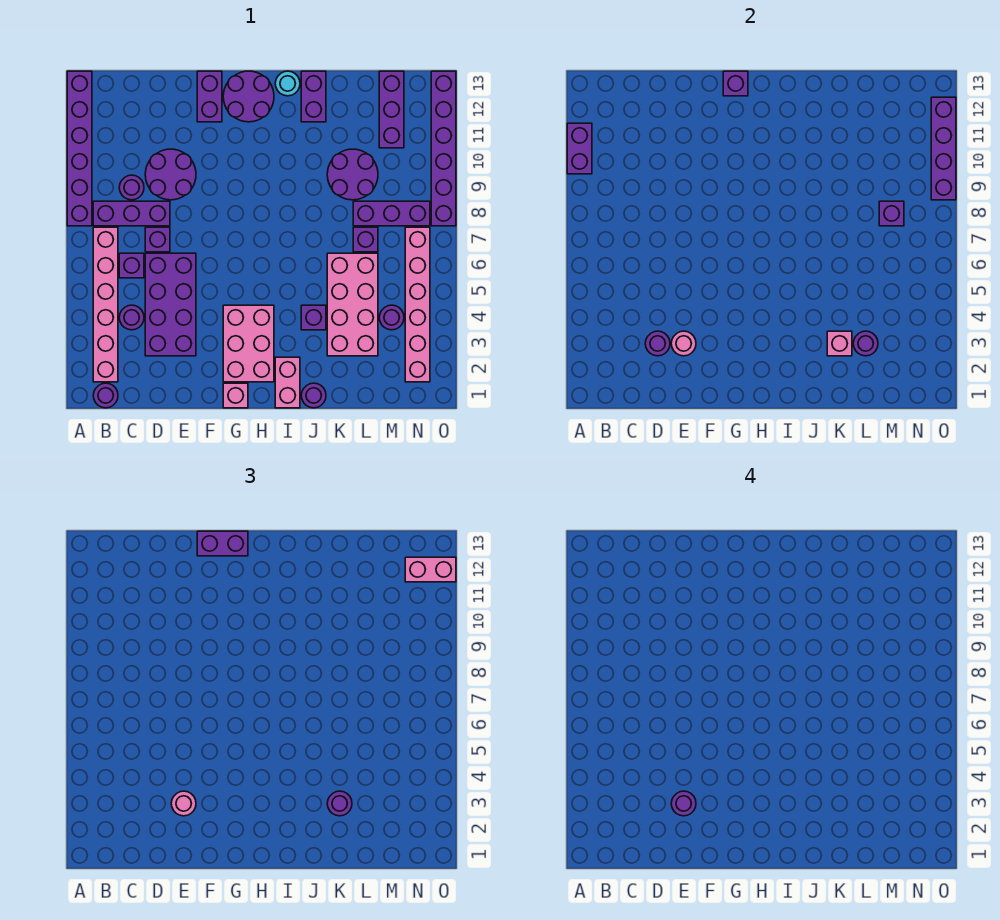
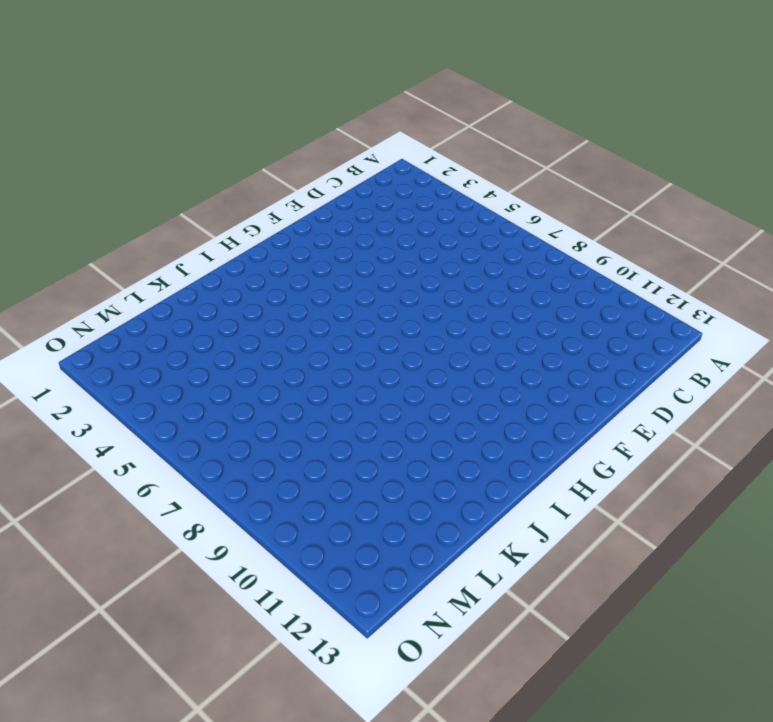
none -> purple brick A8:A13 level 1
none -> purple round brick B1 level 1
none -> pink brick B2:B7 level 1
none -> purple brick B8:D8 level 1

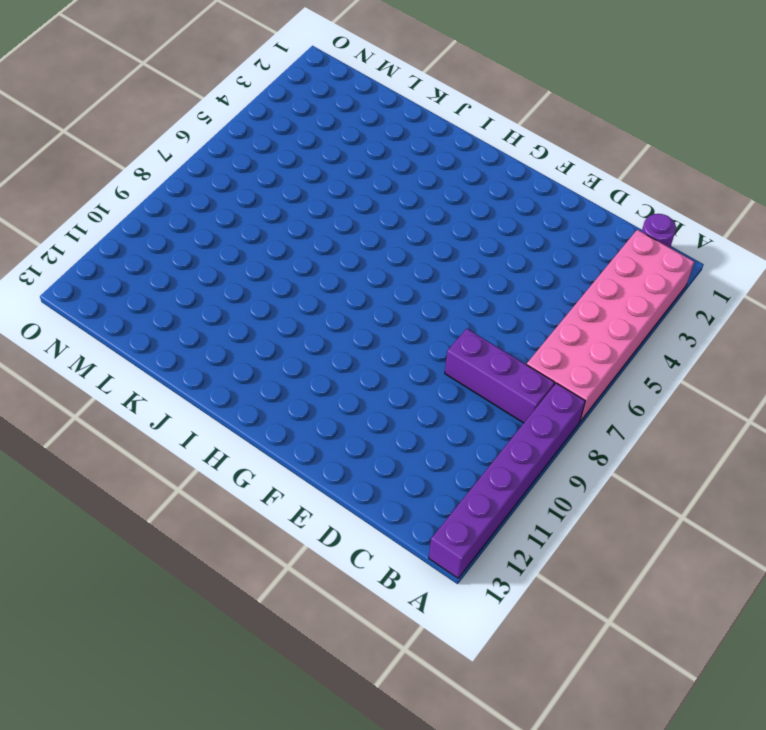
pink brick A2:B7 level 1 -> pink brick B2:B7 level 1
none -> purple round brick C4 level 1
none -> purple brick C6 level 1
none -> purple round brick C9 level 1
none -> purple brick D3:E6 level 1

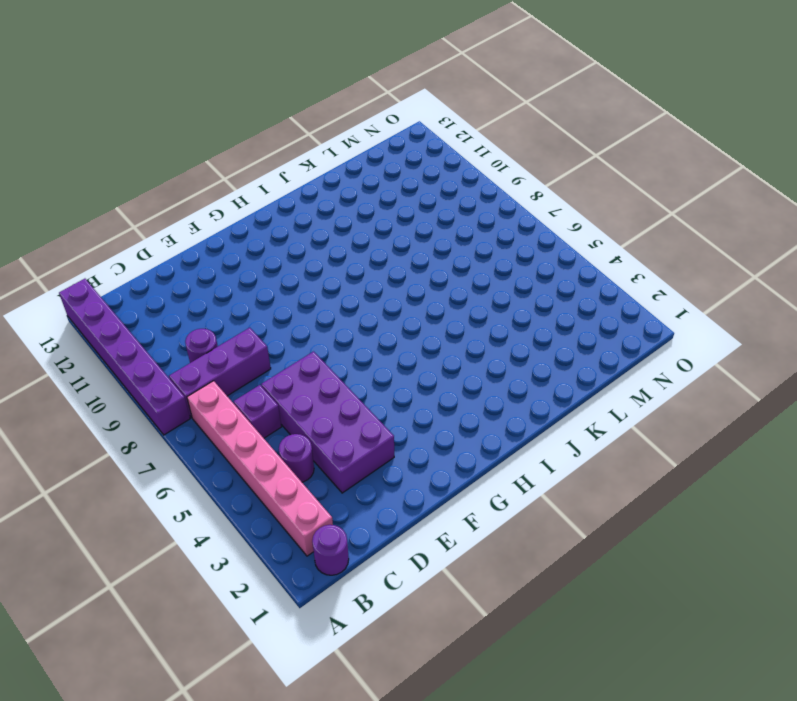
none -> purple brick D7 level 1
none -> purple round brick D9:E10 level 1
none -> purple brick F12:F13 level 1
none -> pink brick G1 level 1

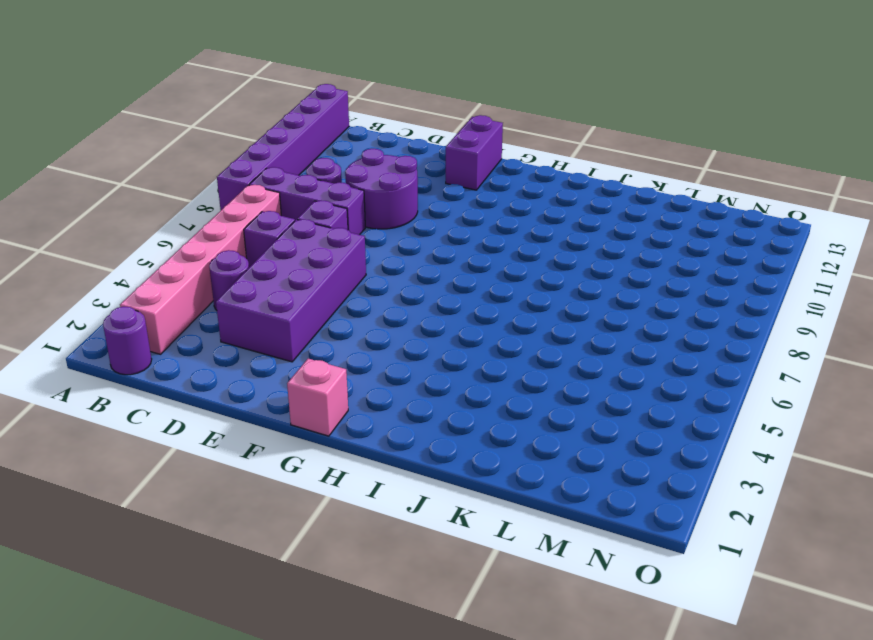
none -> pink brick G2:H4 level 1
none -> purple round brick G12:H13 level 1
none -> pink brick I1:I2 level 1
none -> cyan round brick I13 level 1

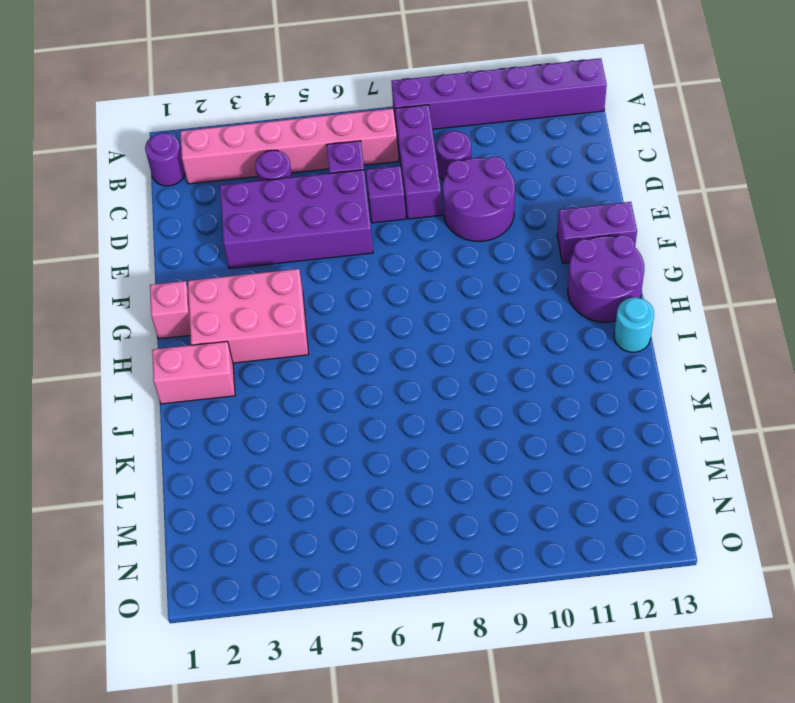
none -> purple round brick J1 level 1
none -> purple brick J4 level 1
none -> purple brick J12:J13 level 1
none -> pink brick K3:L6 level 1

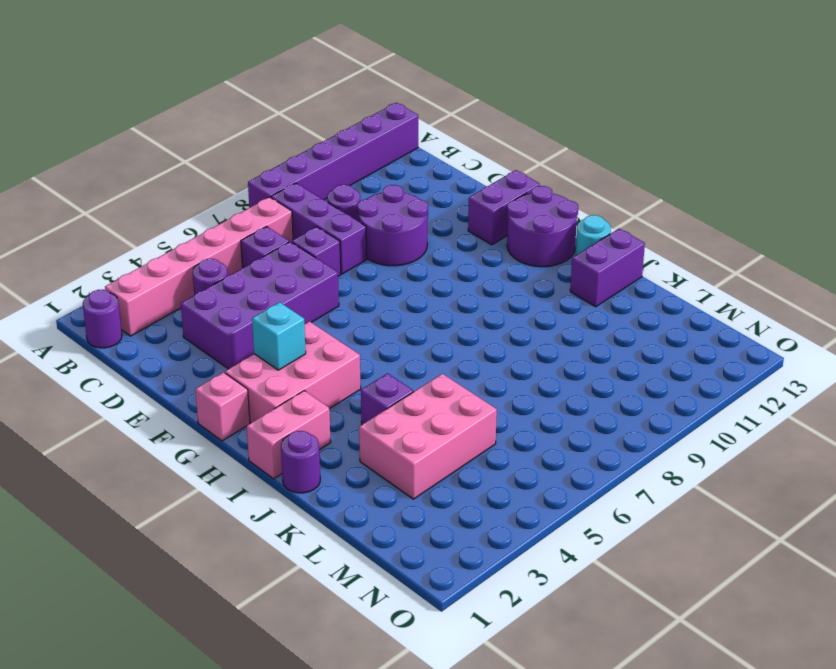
cyan brick G3 level 2 -> none
pink brick K3:L5 level 1 -> pink brick K3:L6 level 1
none -> purple round brick K9:L10 level 1
none -> purple brick L7 level 1
none -> purple brick L8:N8 level 1
none -> purple round brick M4 level 1

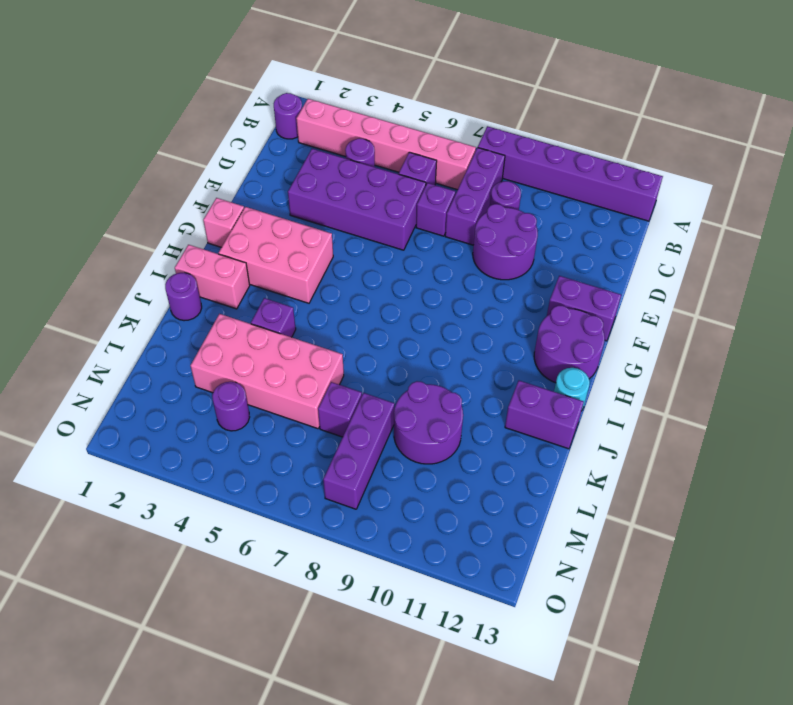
none -> purple brick M11:M13 level 1
none -> pink brick N2:N7 level 1
none -> purple brick O8:O13 level 1
none -> purple brick A10:A11 level 2

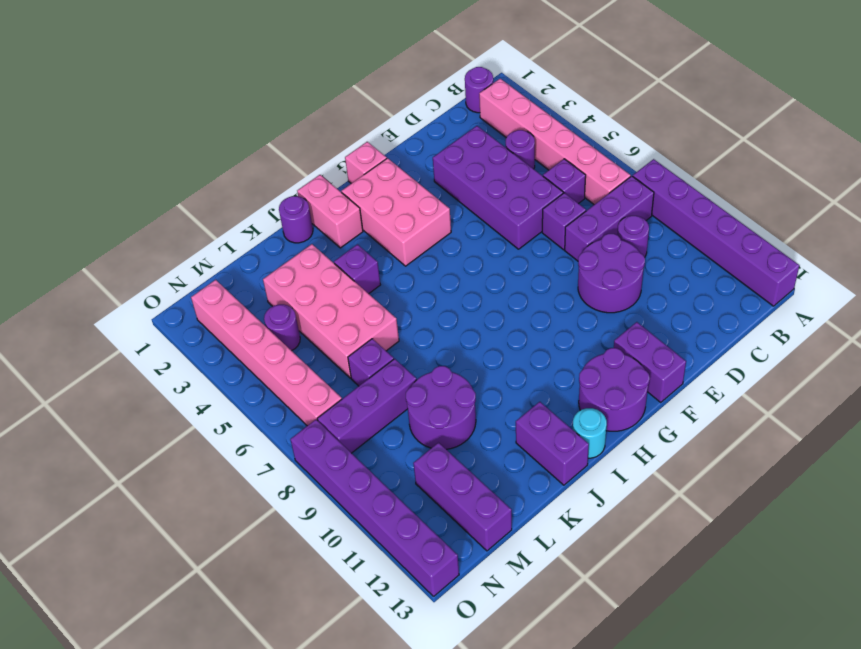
none -> purple brick A10:A11 level 2
none -> purple round brick D3 level 2
none -> pink round brick E3 level 2
none -> purple brick G13 level 2

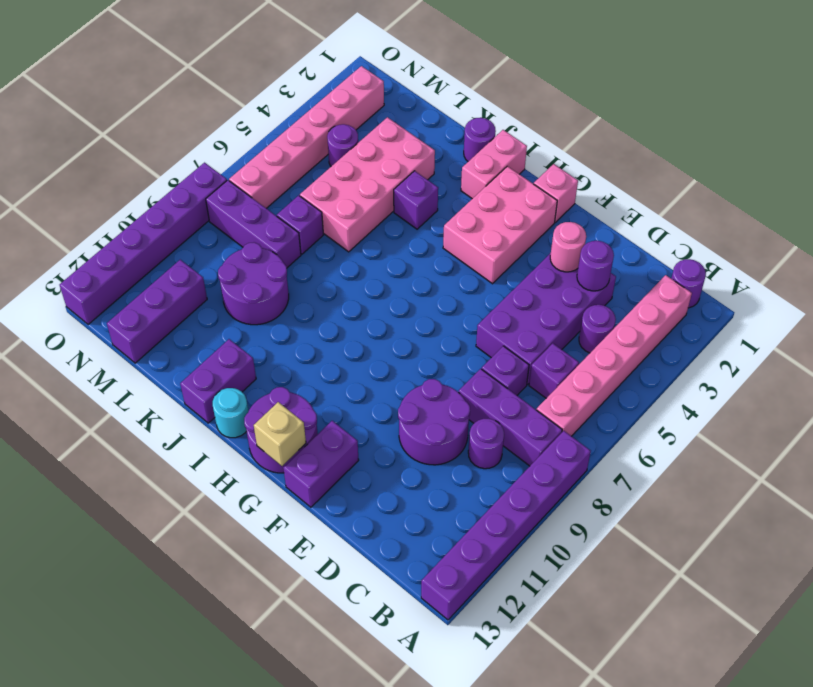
tan brick G13 level 2 -> purple brick G13 level 2
none -> purple brick A10:A11 level 2
none -> pink brick K3 level 2
none -> purple round brick L3 level 2
none -> purple brick M8 level 2

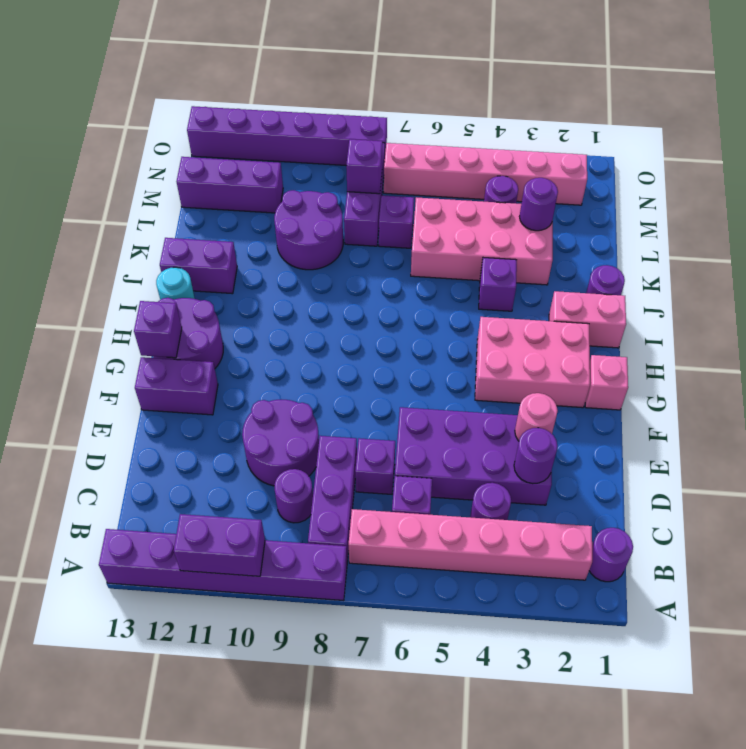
none -> pink brick K3 level 2
none -> purple brick O9:O12 level 2
none -> pink round brick E3 level 3
none -> purple brick F13:G13 level 3

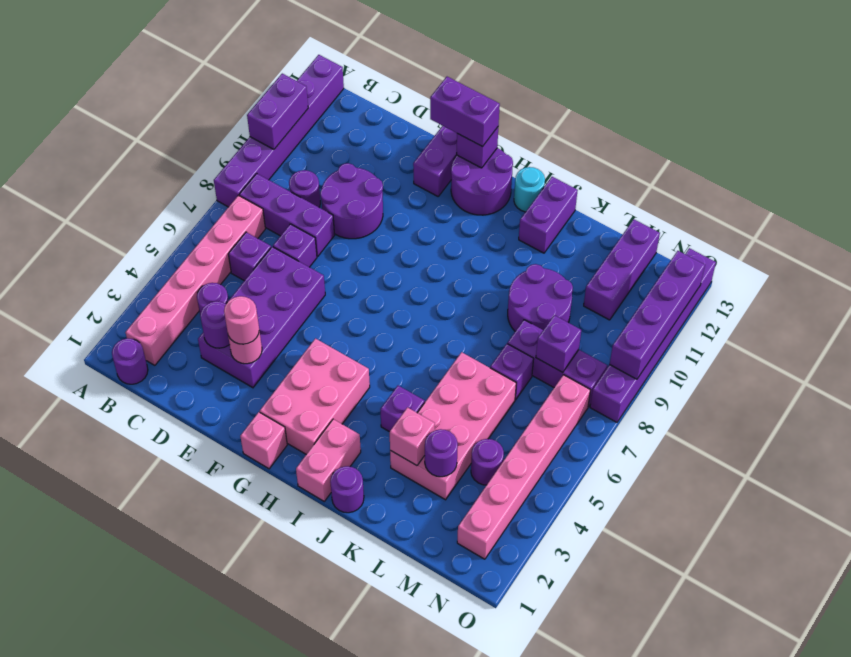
none -> purple round brick K3 level 3
none -> pink brick N12:O12 level 3
none -> purple round brick E3 level 4

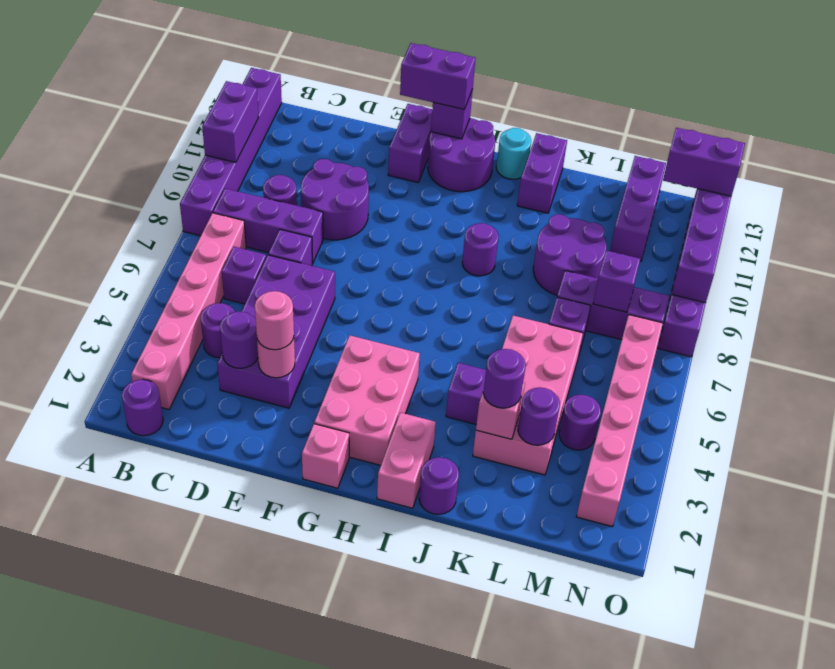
purple round brick I9 level 1 -> purple round brick E3 level 4
purple brick N12:O12 level 3 -> pink brick N12:O12 level 3

